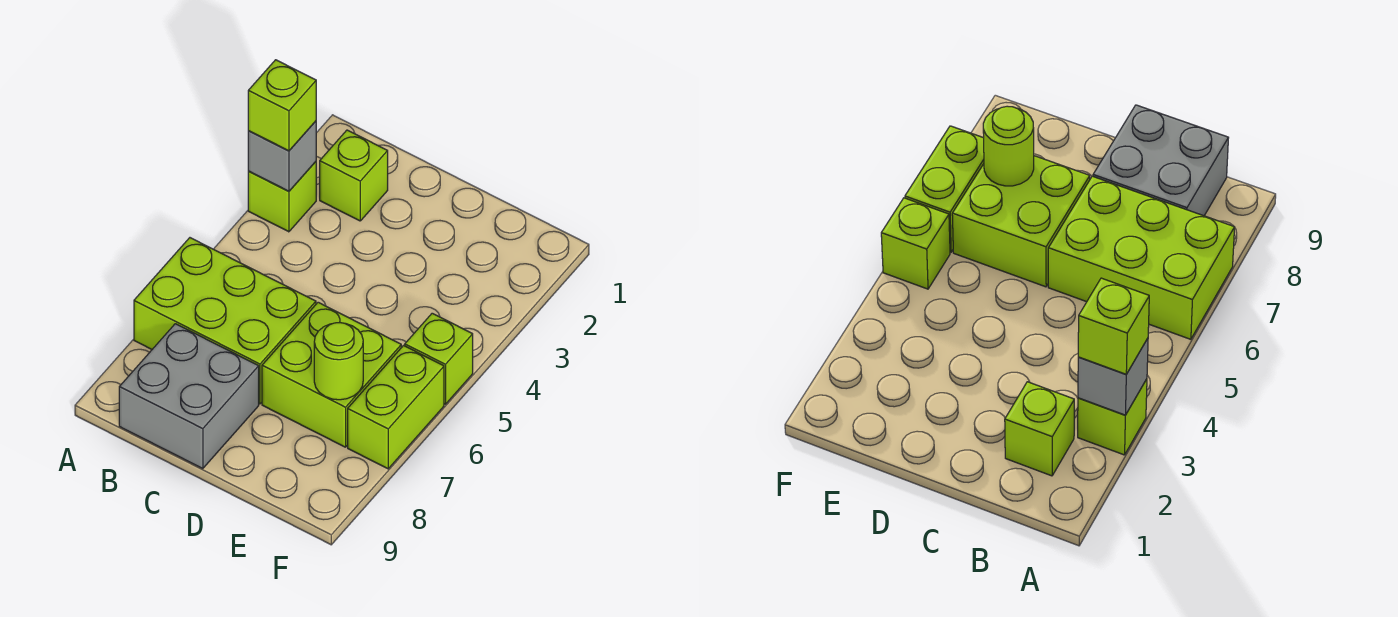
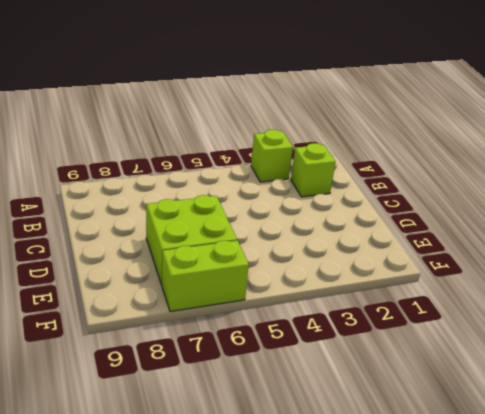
none -> lime brick A6:C7 level 1
none -> grey brick B8:C9 level 1

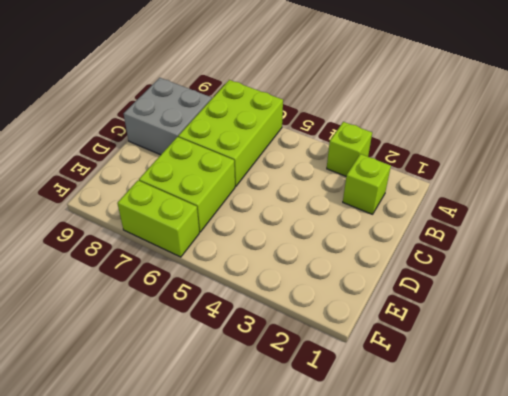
none -> lime brick F5 level 1
none -> grey brick A3 level 2

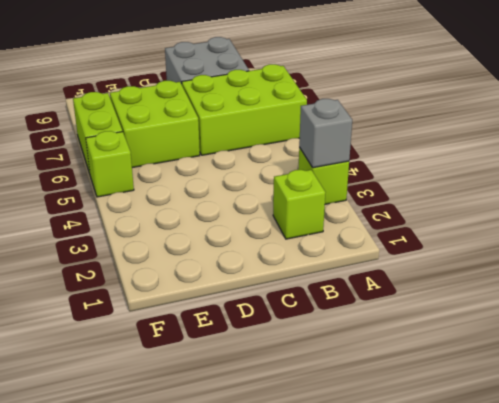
none -> lime round brick E7 level 2
none -> lime brick A3 level 3

